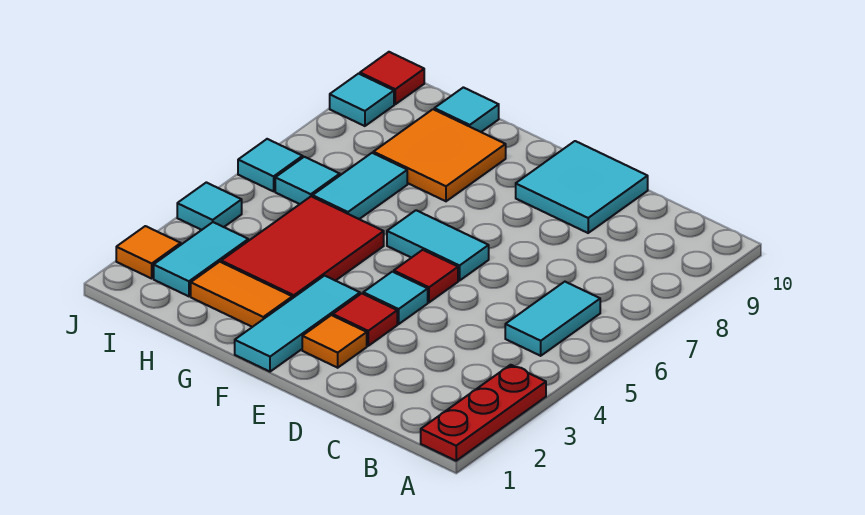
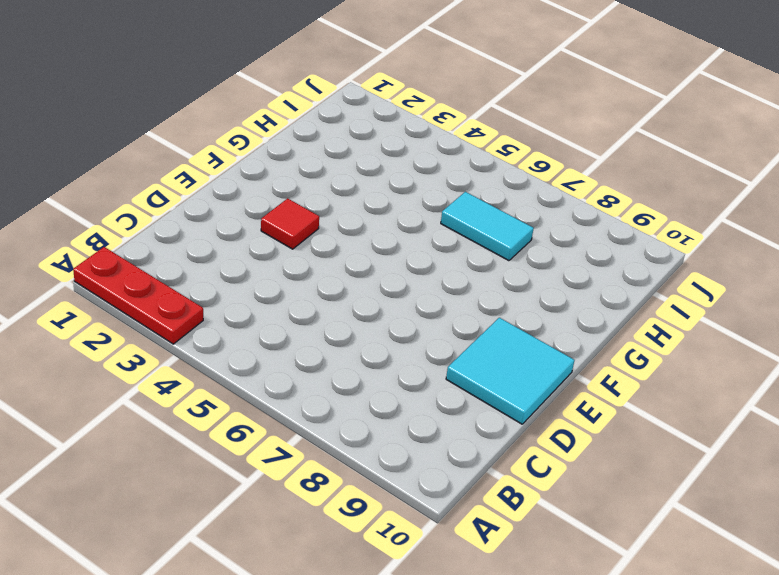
none -> cyan tile B5:B6 level 1
none -> orange tile E2 level 1
none -> cyan tile E4 level 1

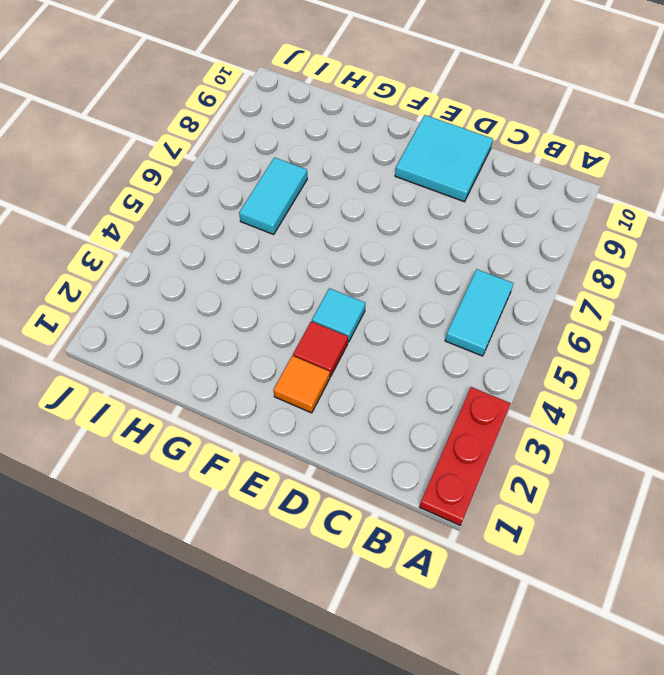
none -> red tile E5 level 1
none -> cyan tile E6:F6 level 1
none -> cyan tile F1:F3 level 1

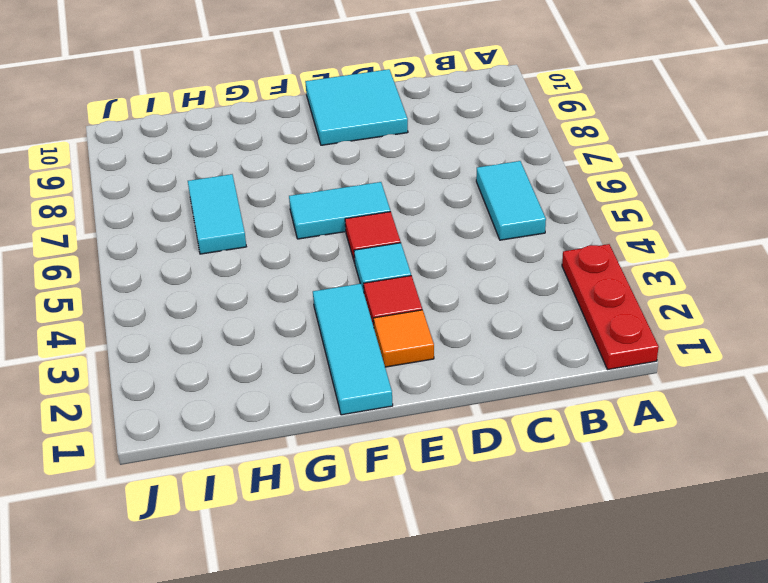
none -> orange tile G2:H2 level 1
none -> red tile G3:H5 level 1
none -> orange tile G8:H9 level 1

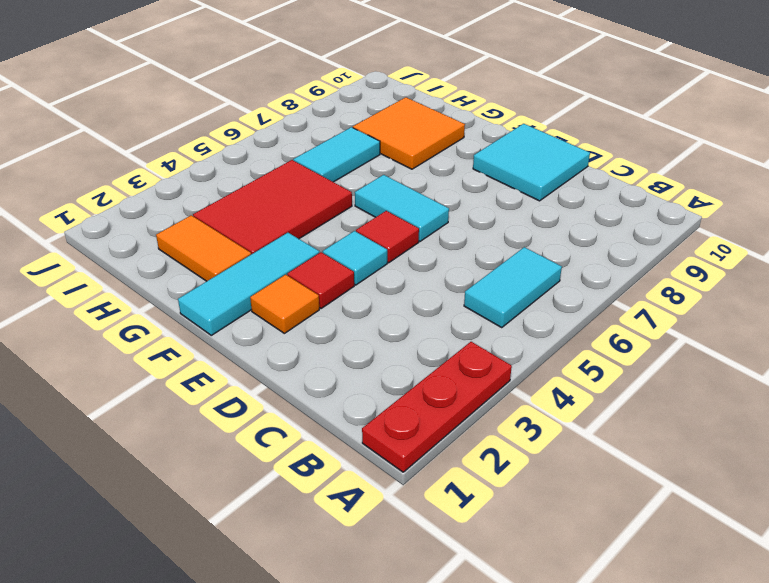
none -> cyan tile H10 level 1
none -> cyan tile I2:I3 level 1
none -> cyan tile I6 level 1

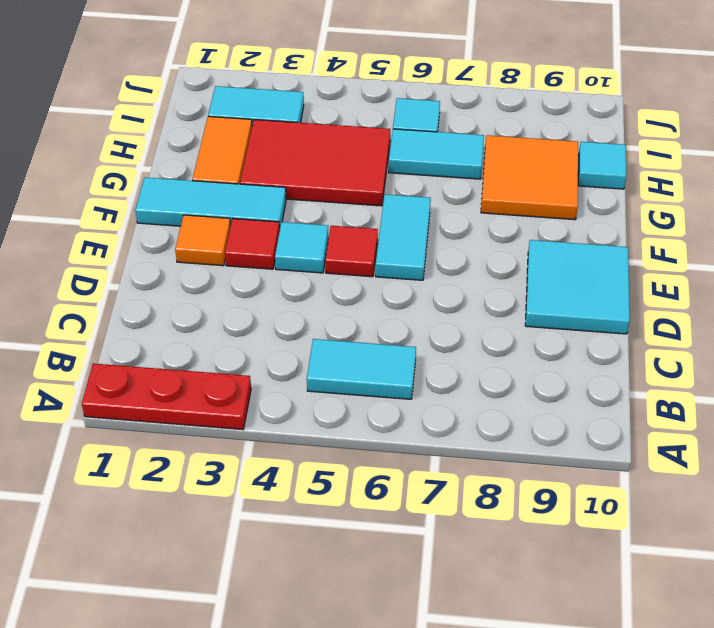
none -> orange tile J2 level 1
none -> cyan tile J4 level 1
none -> cyan tile J6 level 1

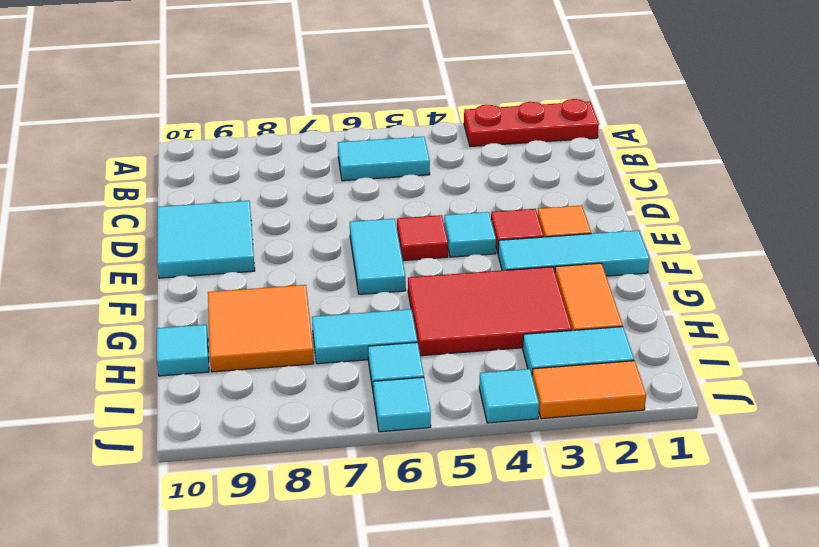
orange tile J2:J3 level 1 -> orange tile J2 level 1
none -> cyan tile J9 level 1
none -> red tile J10 level 1

